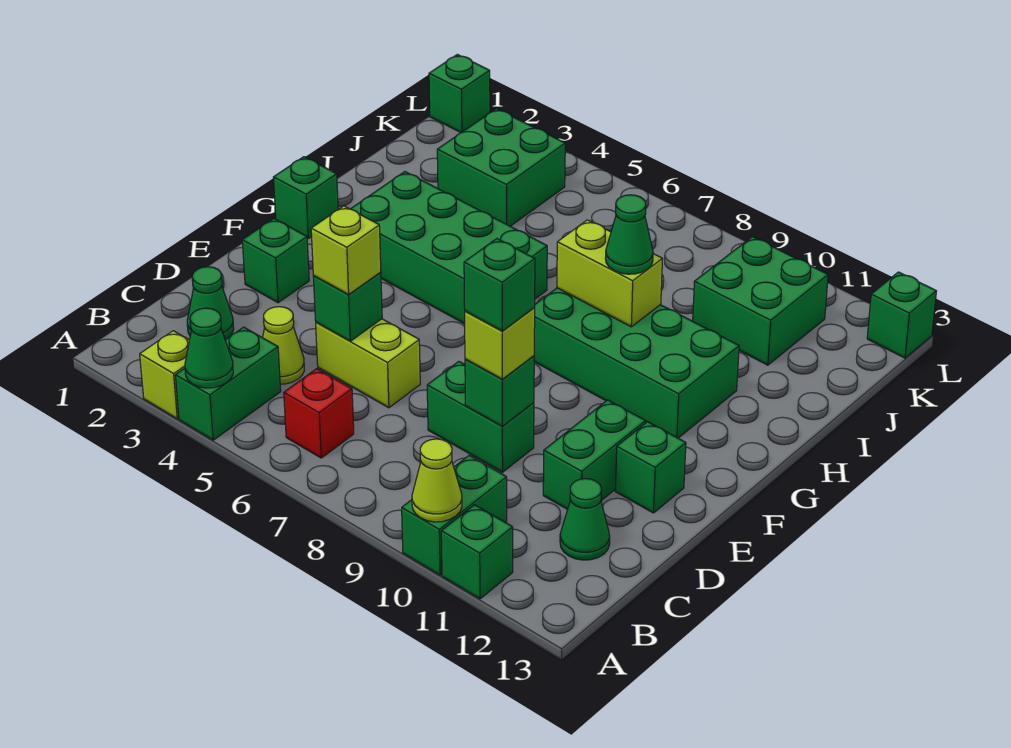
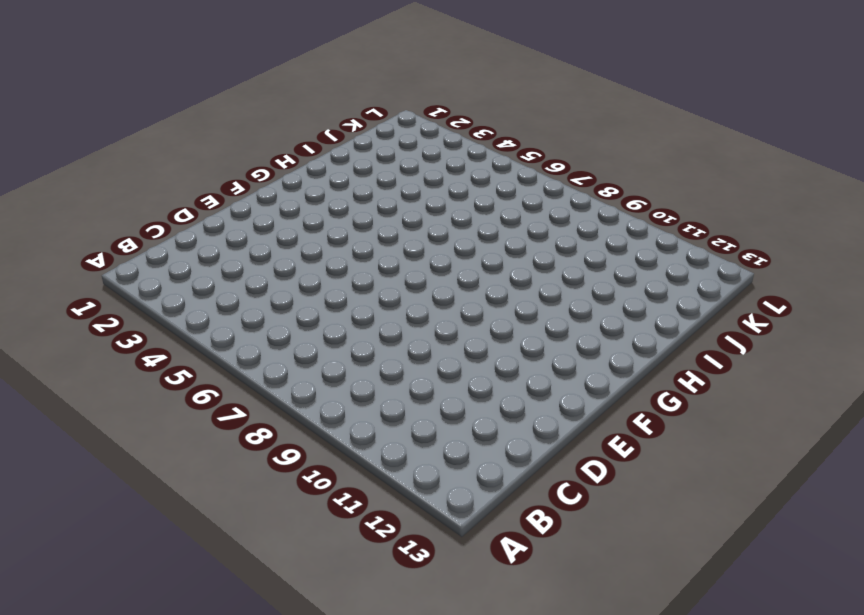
none -> lime brick A3 level 1
none -> green brick A4:B4 level 1
none -> green brick A10:B10 level 1

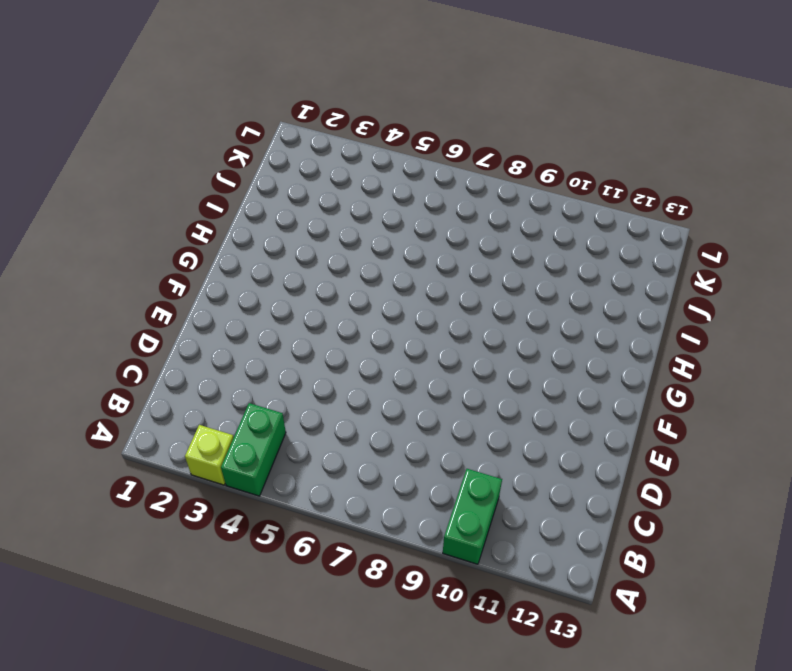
none -> green brick A11 level 1
none -> red brick B6 level 1
none -> green cone C2 level 1

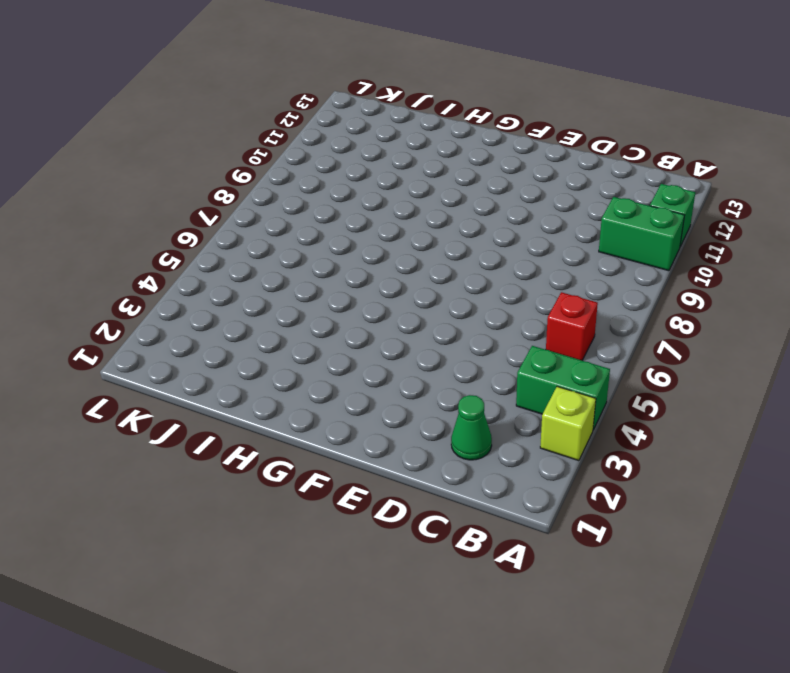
none -> lime cone C4 level 1
none -> green cone C12 level 1
none -> lime brick D5:D6 level 1

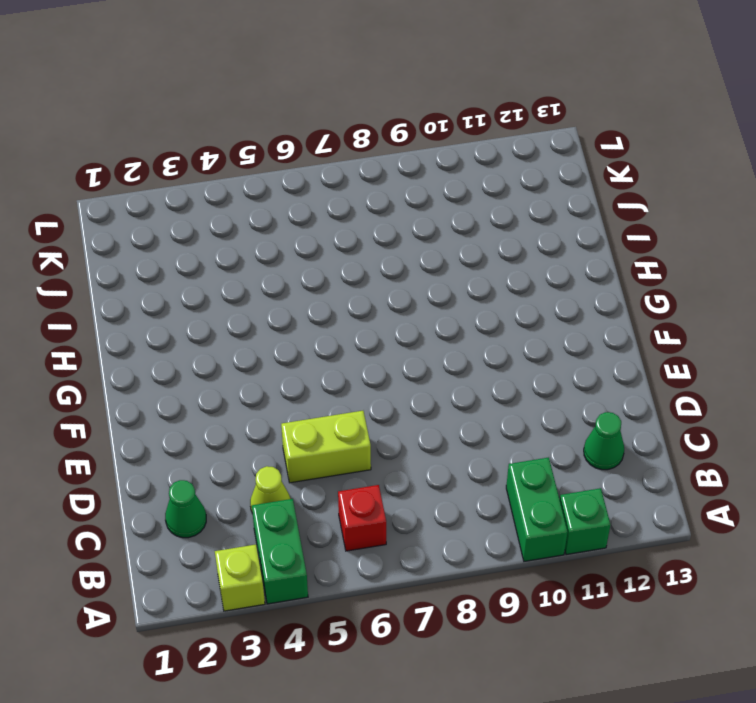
none -> green brick D8:D9 level 1
none -> green brick D11:E11 level 1
none -> green brick E2 level 1

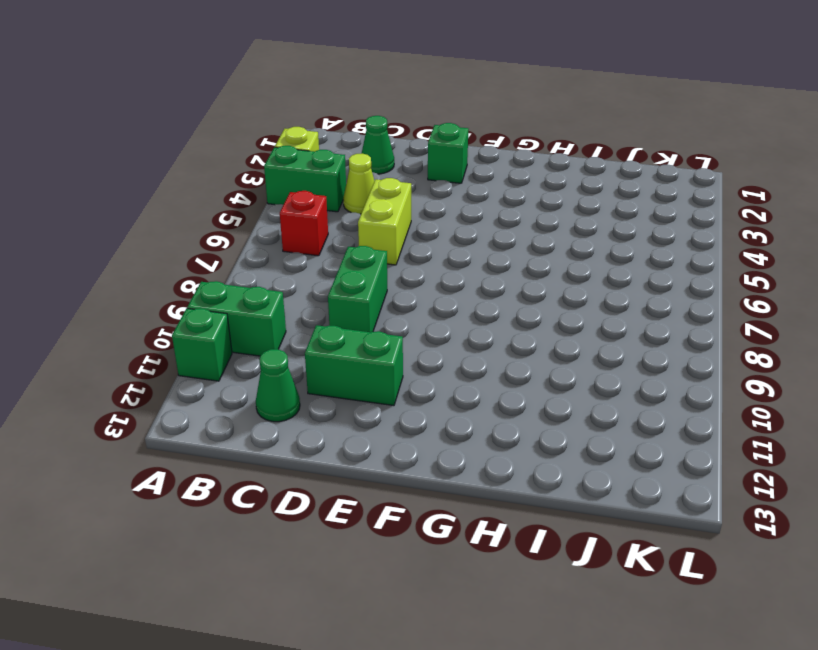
none -> green brick E12 level 1
none -> green brick G1 level 1
none -> green brick G3:H6 level 1

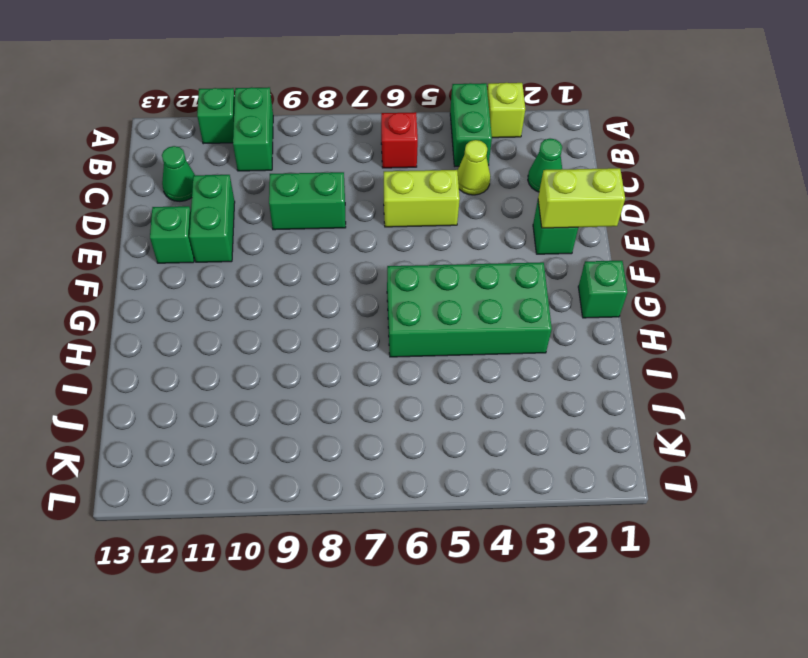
lime brick E1:E2 level 2 -> lime brick H8:H9 level 2
none -> green brick G8:H11 level 1
none -> green brick J3:K4 level 1
none -> green brick J10:K11 level 1

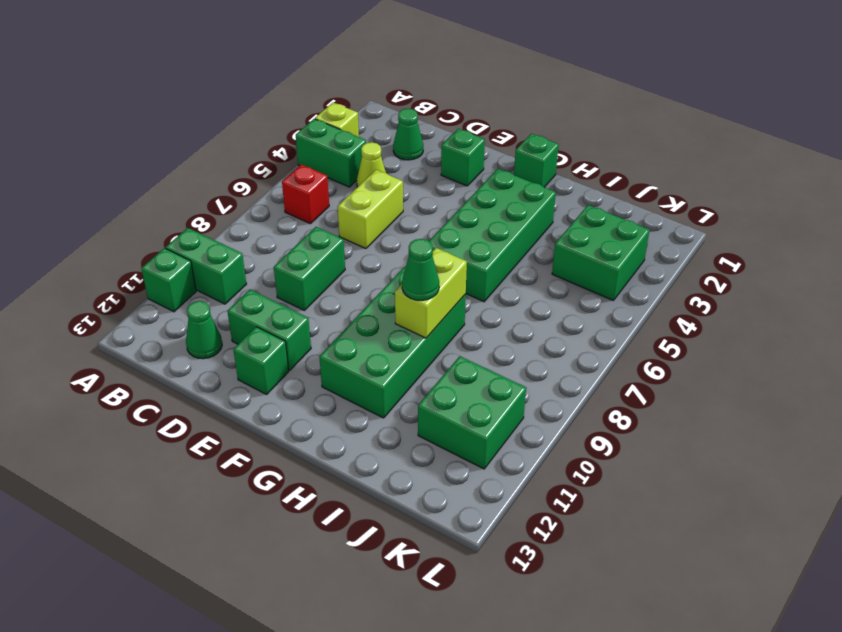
none -> green brick L1 level 1
none -> green brick L13 level 1
none -> green cone A4 level 2

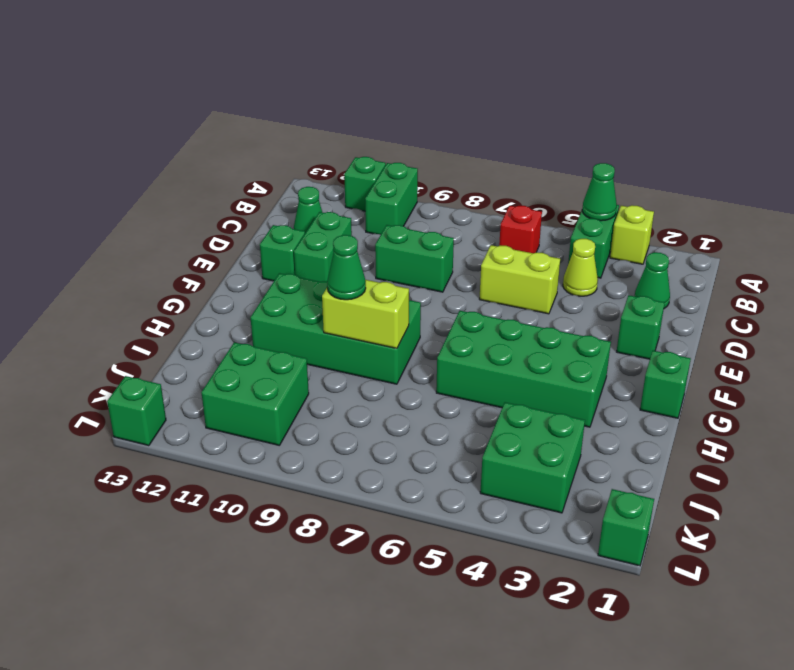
none -> lime cone A10 level 2
none -> green brick D5 level 2
none -> green brick D9 level 2

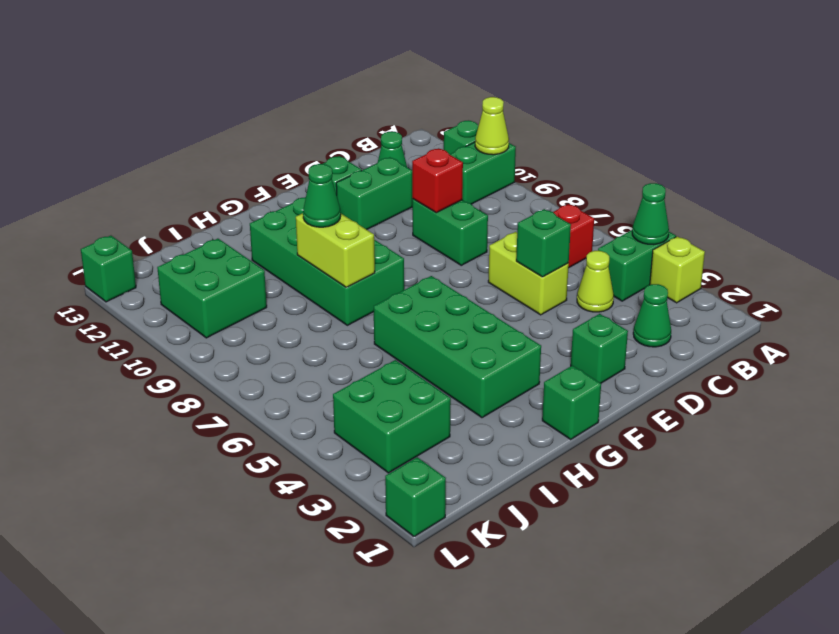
red brick D9 level 2 -> green brick D9 level 2
none -> lime brick D5 level 3
none -> lime brick D9 level 3
none -> green brick D9 level 4

